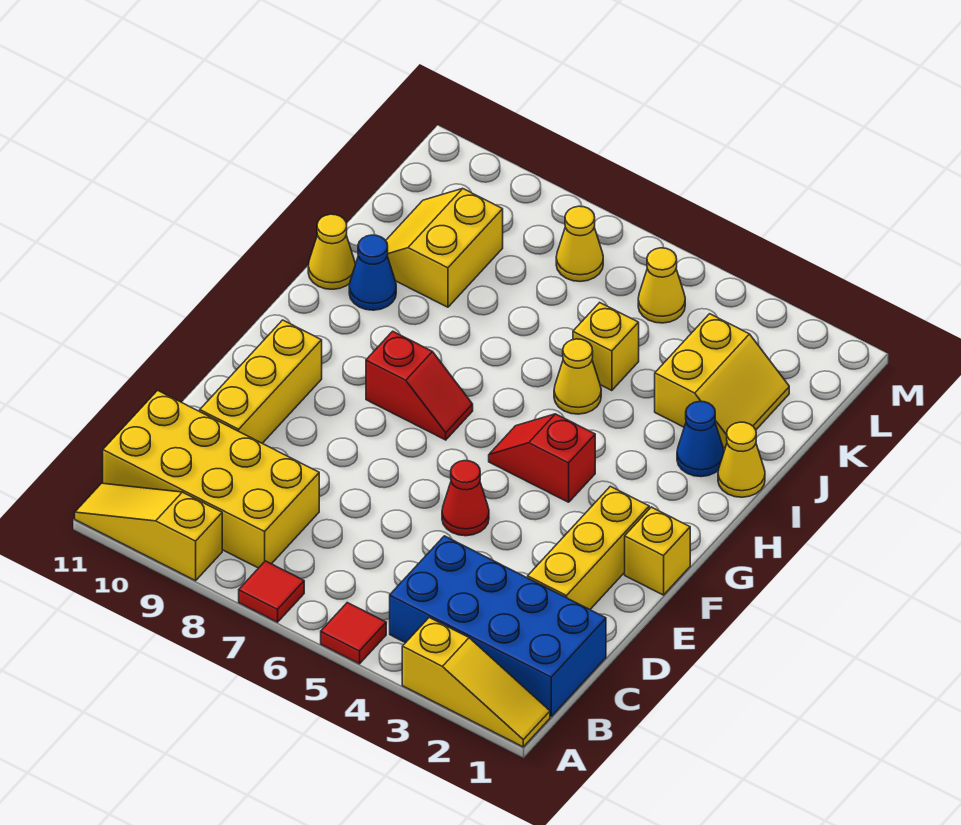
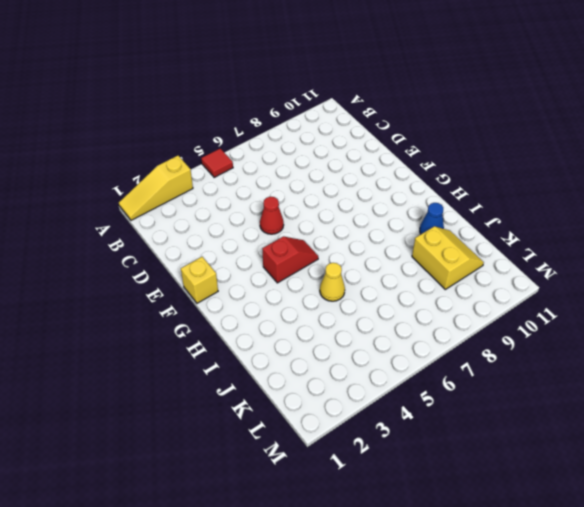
none -> red tile A7 level 1
none -> yellow slope A9:A11 level 1 top 9
none -> blue brick B1:C4 level 1

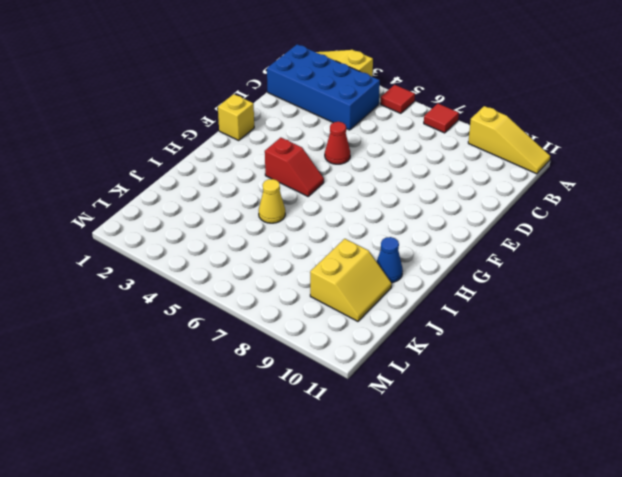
none -> yellow brick B8:C11 level 1
none -> yellow brick D2:F2 level 1
none -> yellow brick D10:F10 level 1

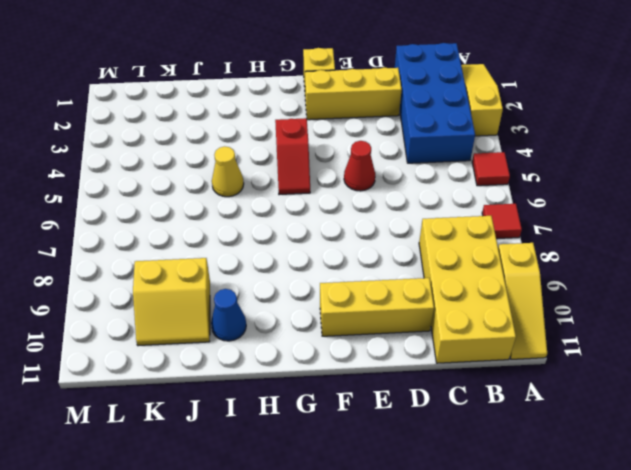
none -> red slope G7:G8 level 1 top 8
none -> yellow cone I1 level 1
none -> blue cone I2 level 1

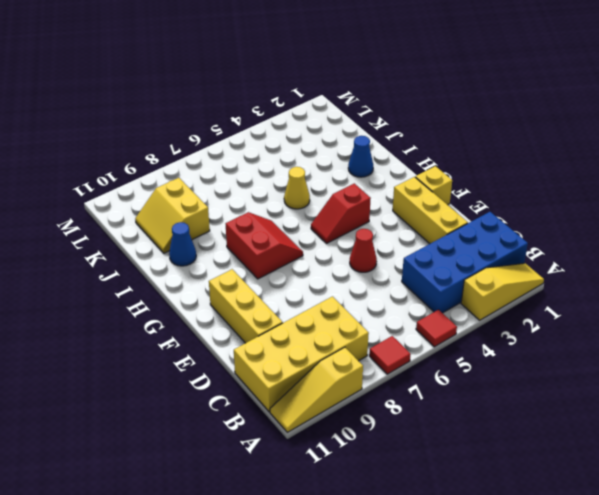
red slope G7:H8 level 1 top 8 -> red slope G7:G8 level 1 top 8
none -> yellow cone I1 level 1
none -> yellow cone I11 level 1
none -> yellow slope J2:K3 level 1 top 3

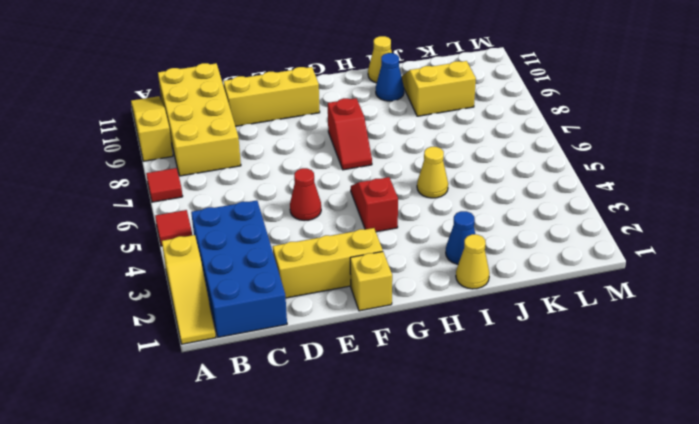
none -> yellow slope J2:K3 level 1 top 3
none -> yellow brick J5 level 1
none -> yellow cone L5 level 1

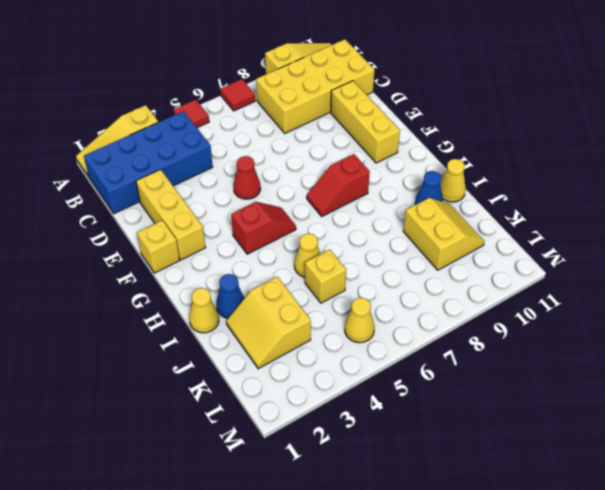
none -> yellow cone L7 level 1

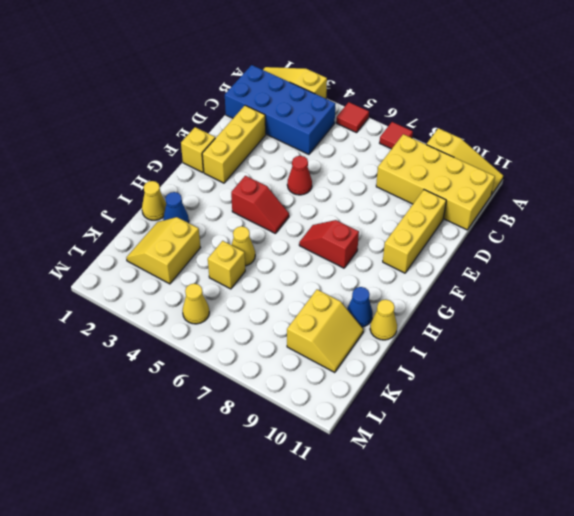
none -> yellow cone L7 level 1

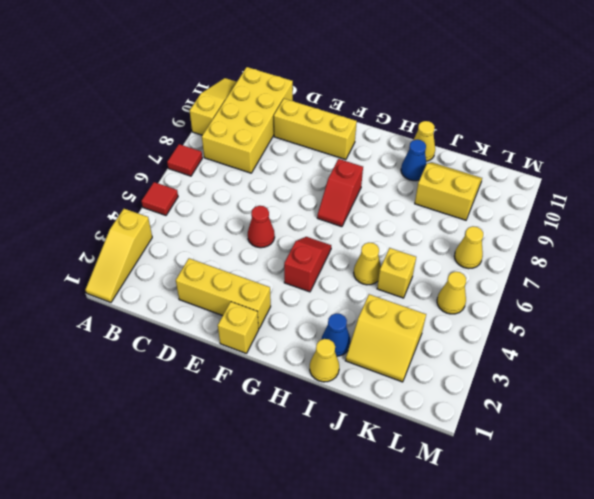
none -> blue brick B1:C4 level 1

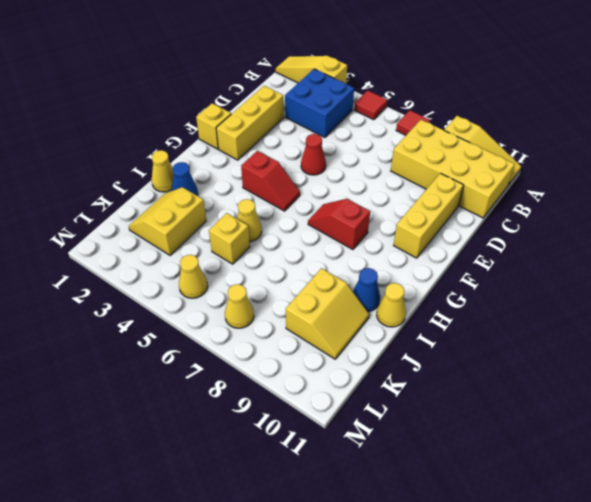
blue brick B3:C4 level 1 -> blue brick B1:C4 level 1

